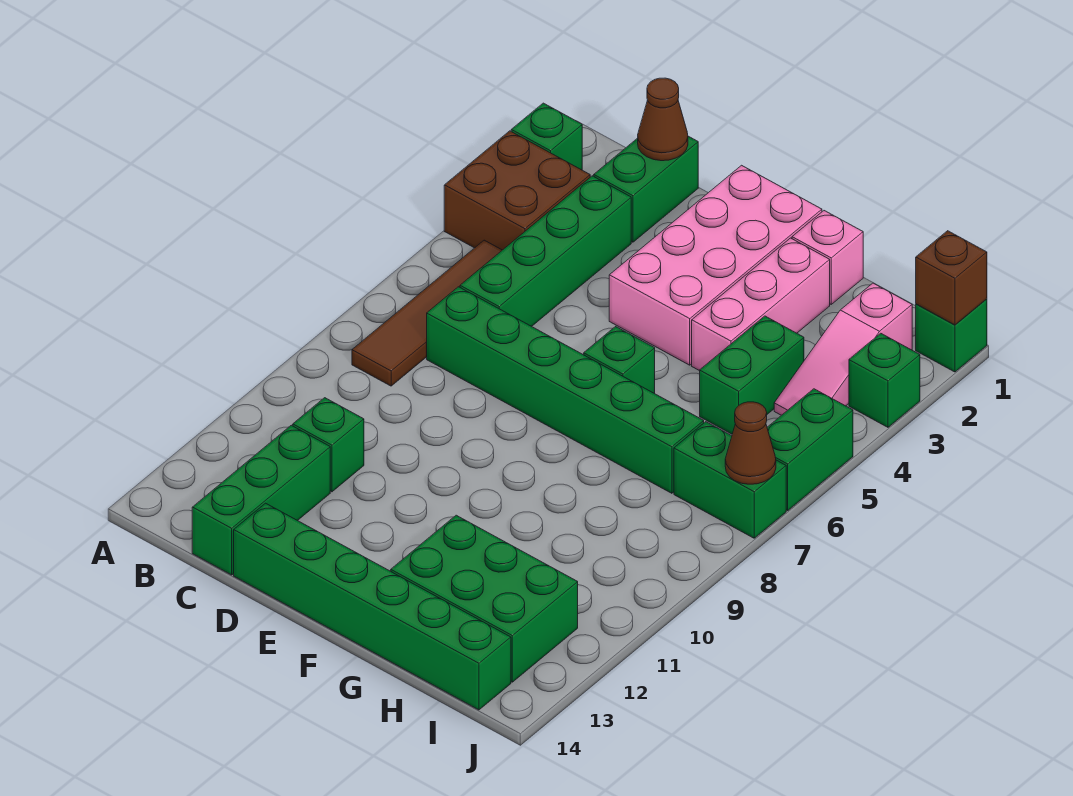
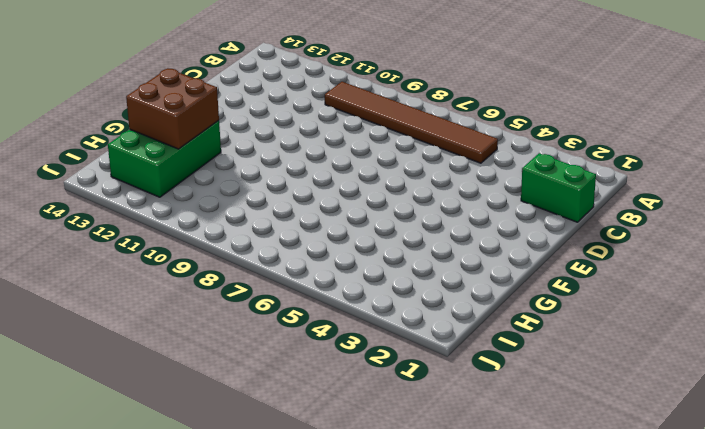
brown tile B5:B10 level 1 -> brown tile B5:B8 level 1
brown brick G12:H13 level 2 -> brown brick A3:B4 level 1
none -> green brick A2 level 1
none -> green brick C3:C6 level 1
none -> green brick C7:H7 level 1

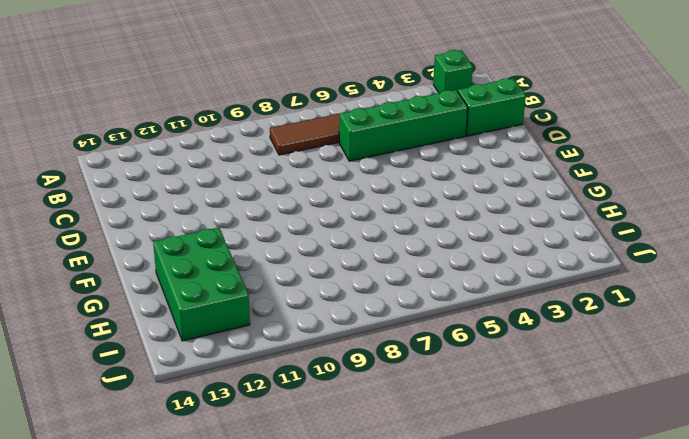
none -> brown brick A3:B4 level 1
none -> green brick C7:H7 level 1
none -> green brick C11 level 1

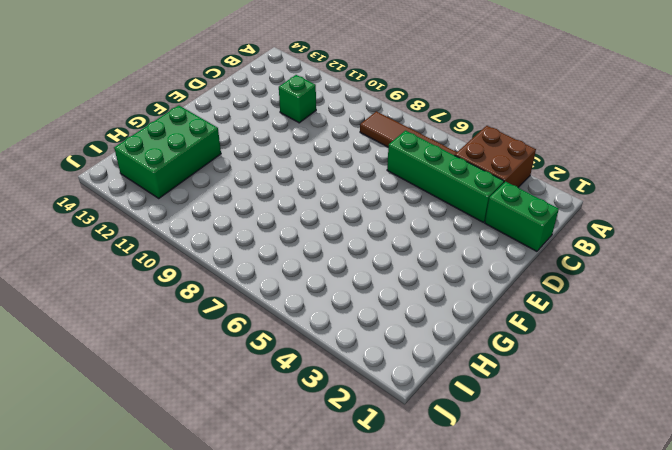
none -> green brick A2 level 1
none -> green brick C7:H7 level 1
none -> green brick C12:C14 level 1

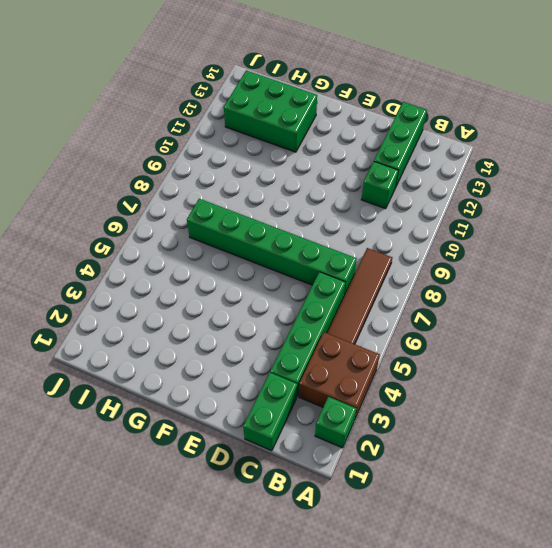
none -> green brick D14:I14 level 1
none -> pink brick E1:F4 level 1
none -> green brick F6 level 1

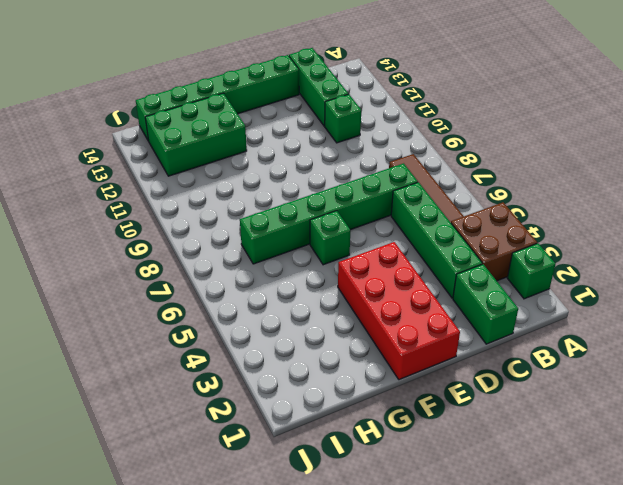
red brick E1:F4 level 1 -> pink brick E1:F4 level 1
none -> pink brick G1 level 1
none -> pink brick G2:G4 level 1
none -> green brick H4:H5 level 1

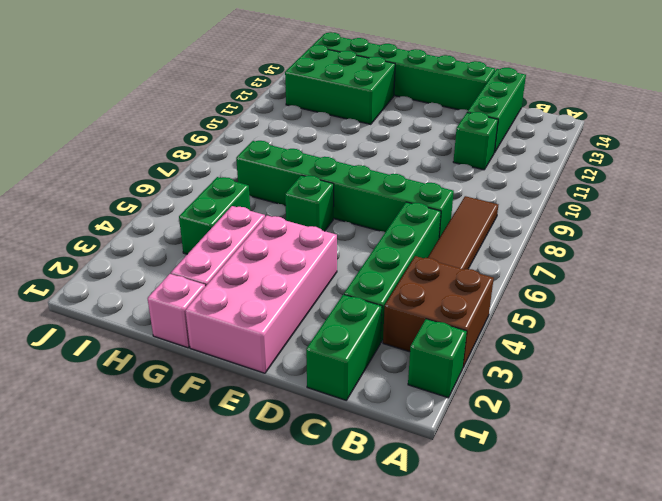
none -> pink slope I2:I4 level 1 top 2
none -> green brick I7:J7 level 1
none -> green brick J1 level 1

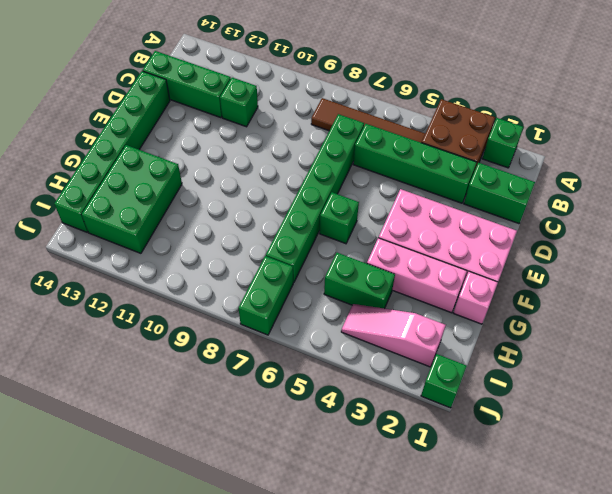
none -> green brick J3 level 1
none -> green brick J5:J6 level 1
none -> brown cone C1 level 2

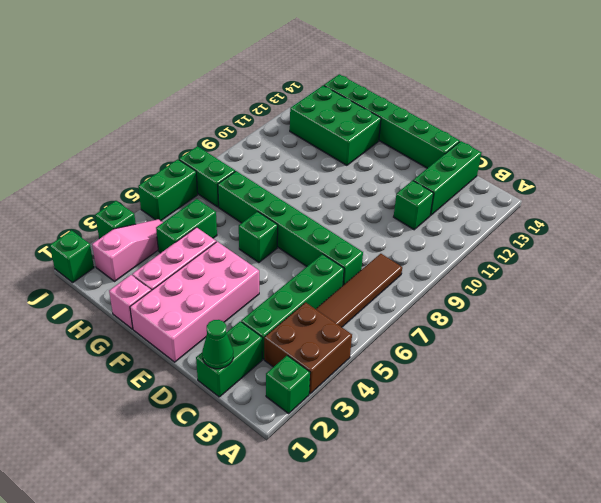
green cone C1 level 2 -> brown cone C1 level 2
none -> brown brick J1 level 2
none -> brown cone J7 level 2

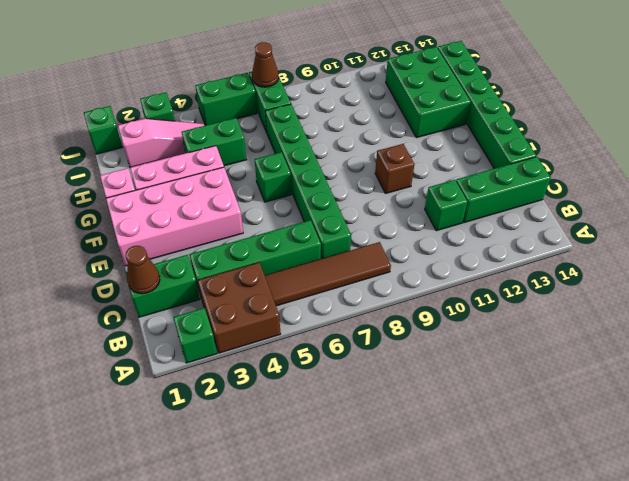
brown brick E10 level 1 -> brown brick J1 level 2

